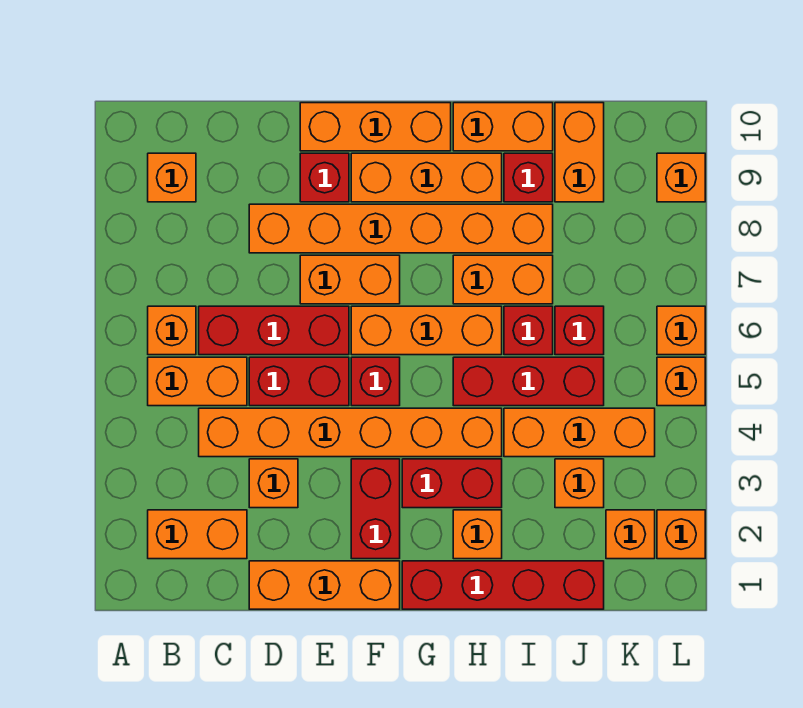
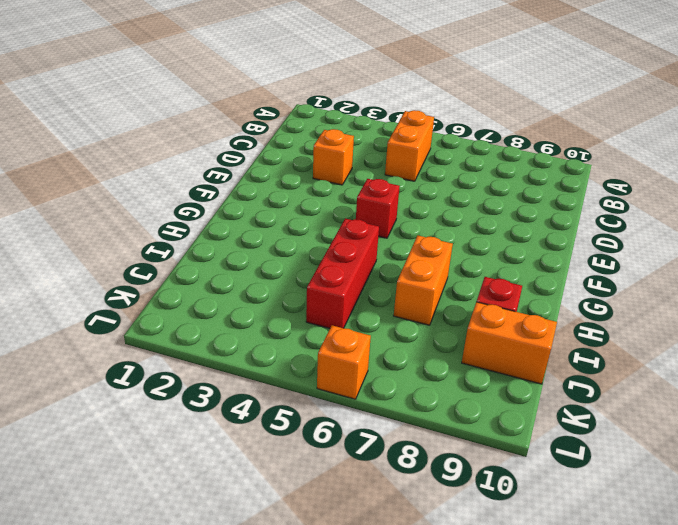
none -> orange brick B2:C2 level 1
none -> orange brick B6 level 1
none -> orange brick B9 level 1
none -> orange brick C4:H4 level 1

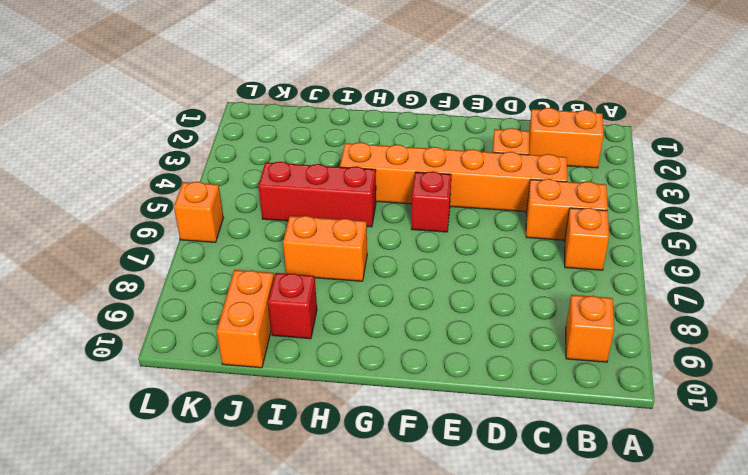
none -> red brick C6:E6 level 1
none -> orange brick D1:F1 level 1
none -> red brick D5:E5 level 1
none -> orange brick D8:I8 level 1

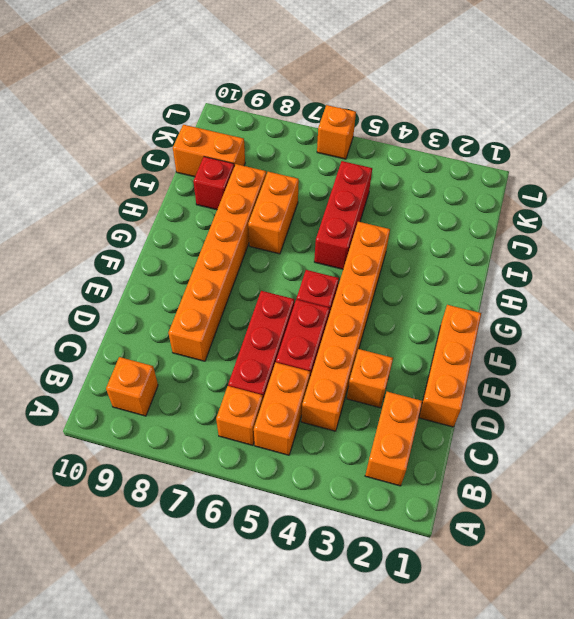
none -> orange brick E7:F7 level 1
none -> red brick E9 level 1
none -> orange brick E10:G10 level 1
none -> red brick F2:F3 level 1

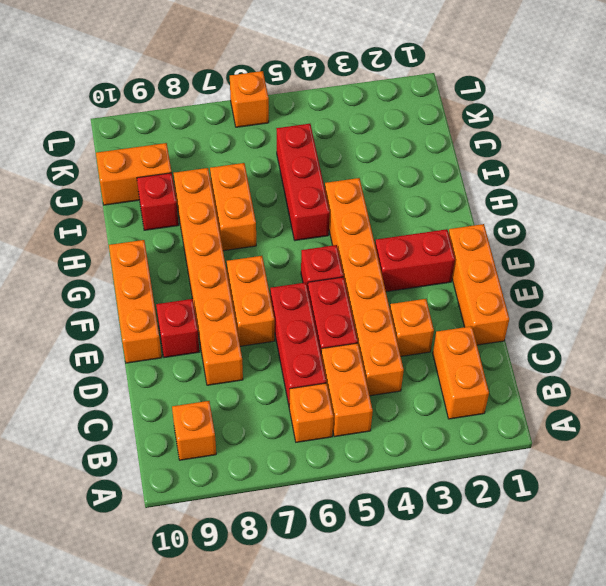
none -> orange brick F6:H6 level 1
none -> orange brick F9:H9 level 1
none -> red brick G1:J1 level 1
none -> red brick G3:H3 level 1

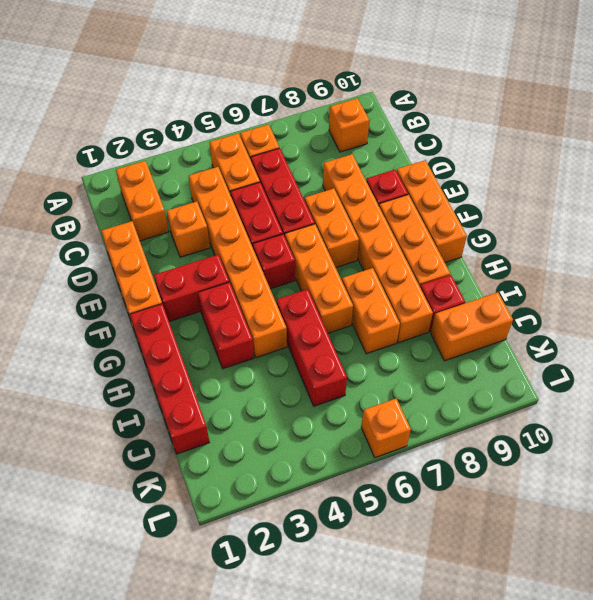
none -> orange brick H2 level 1
none -> orange brick H10:I10 level 1
none -> orange brick I4:K4 level 1
none -> red brick I6 level 1

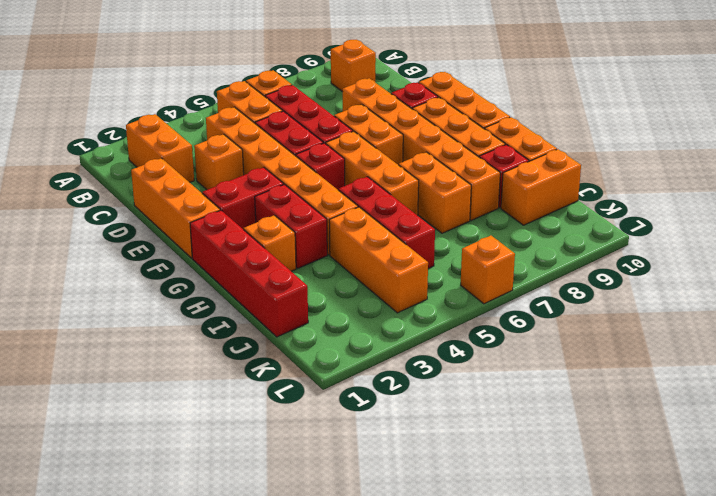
none -> red brick I6 level 1
none -> orange brick J3 level 1
none -> red brick J6 level 1
none -> orange brick K2 level 1

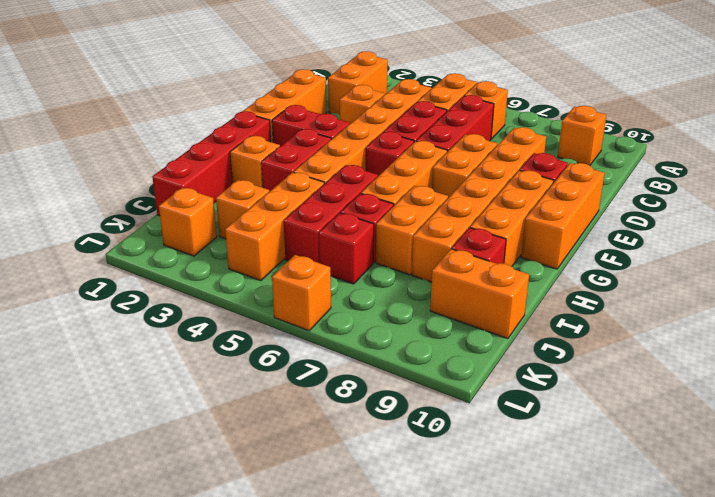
none -> orange brick H10:I10 level 1
none -> orange brick L2 level 1
none -> orange brick L5 level 1
none -> orange brick L9 level 1

